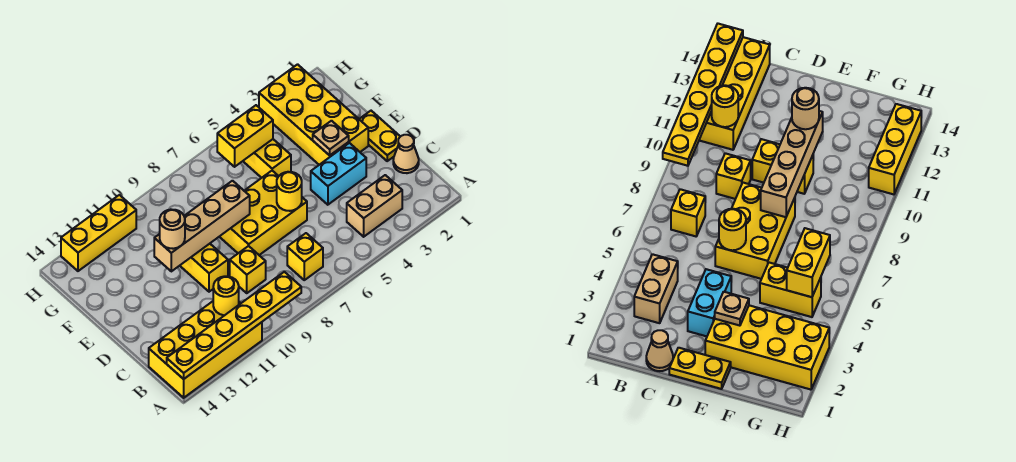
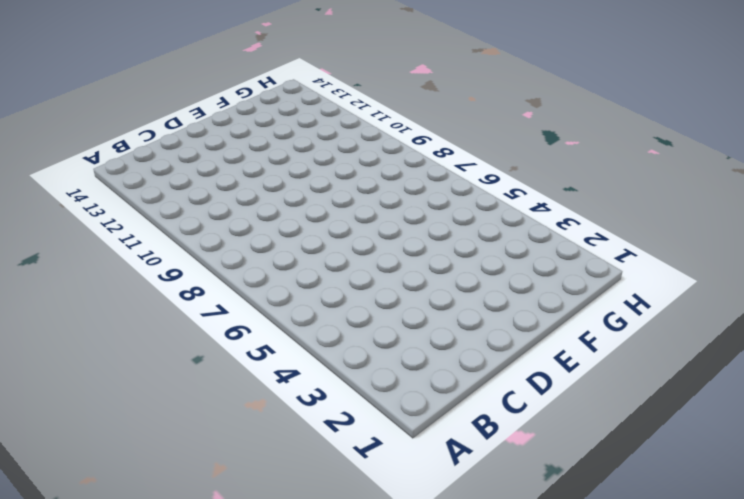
none -> yellow brick A11:B14 level 1
none -> tan brick B3:B4 level 1
none -> yellow brick B7 level 1

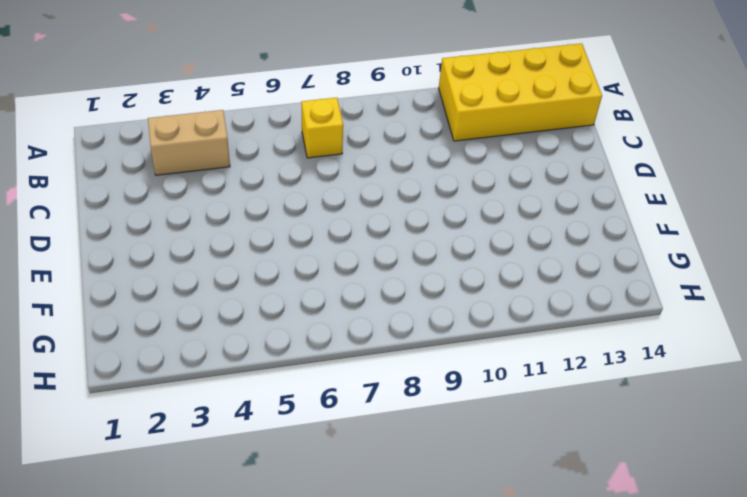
none -> tan cone C1 level 1
none -> yellow brick C9 level 1
none -> yellow plate D1:E1 level 1

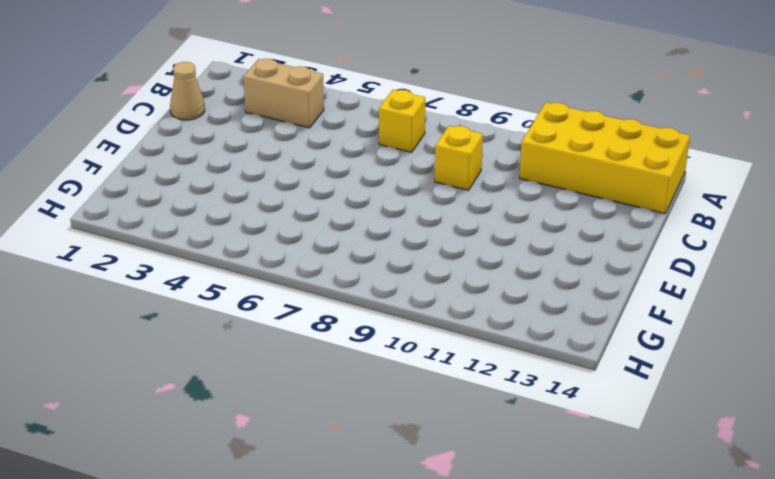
none -> yellow plate D1:E1 level 1
none -> cyan brick D3:D4 level 1
none -> yellow brick D6:E8 level 1

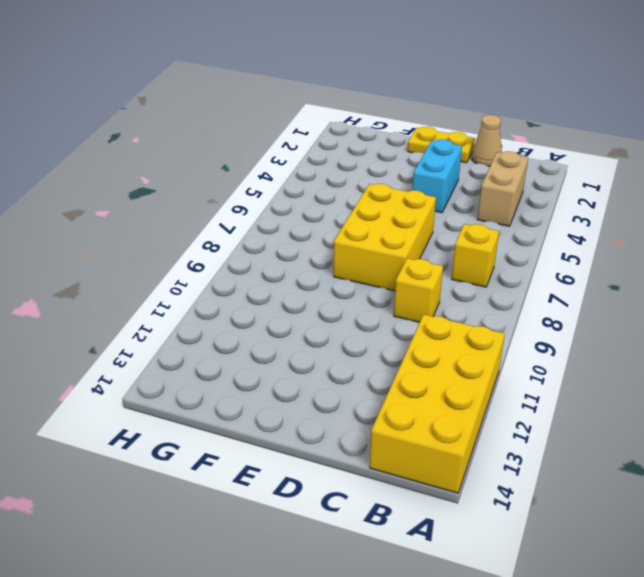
none -> yellow brick D10:E10 level 1
none -> yellow brick E2:H3 level 1
none -> yellow brick F5:G5 level 1

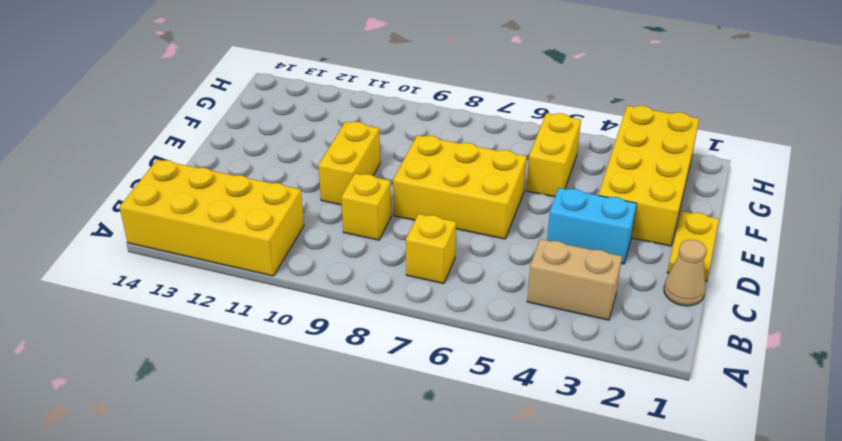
none -> yellow brick H11:H13 level 1
none -> yellow plate A9:A14 level 2
none -> yellow round brick B11 level 2

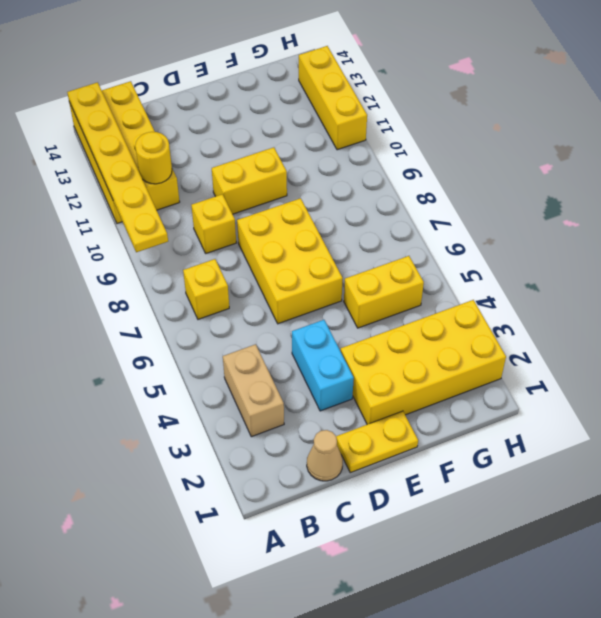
none -> yellow round brick D6 level 2
none -> tan plate E3 level 2
none -> tan brick E8:E11 level 2

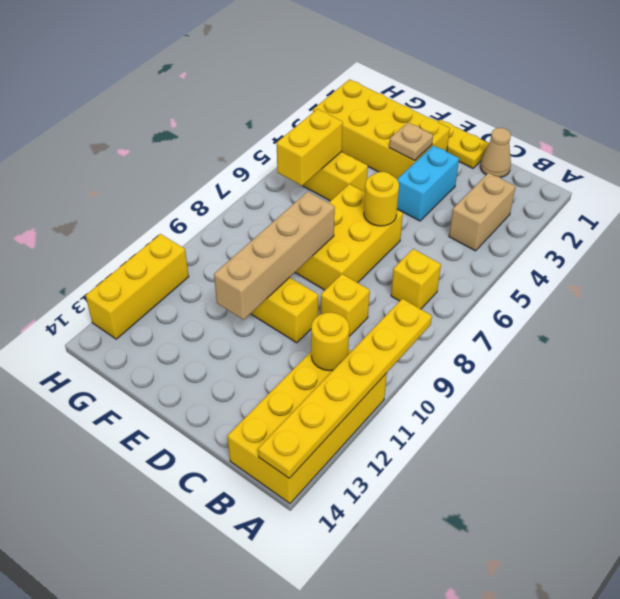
none -> tan round brick E11 level 3

